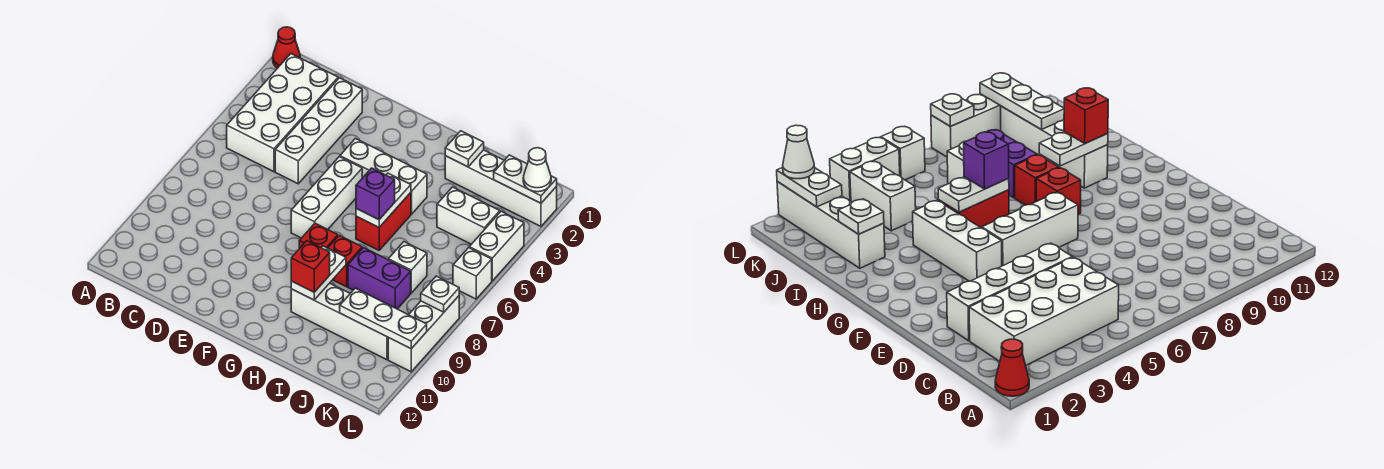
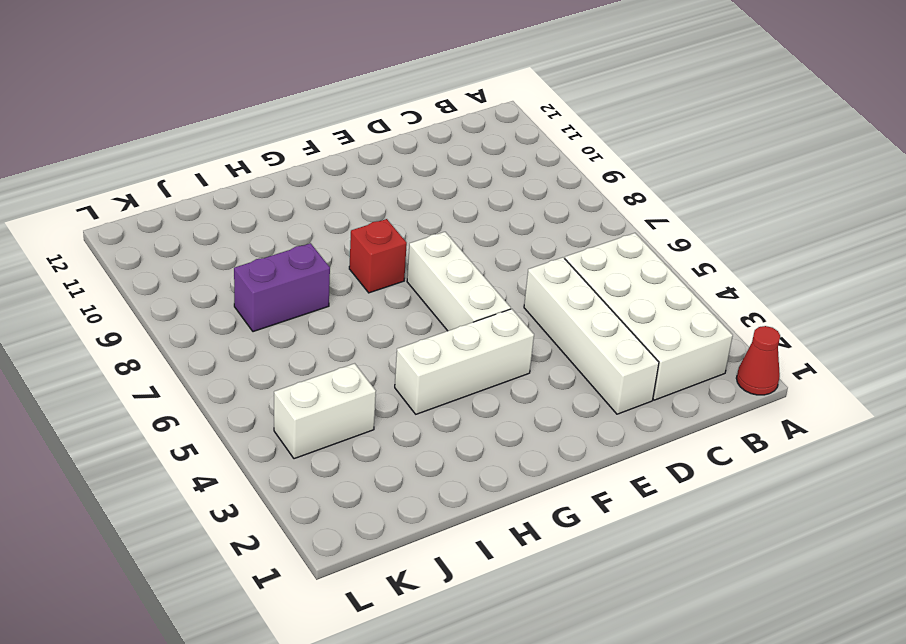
none -> red brick H5:H6 level 1
none -> red brick H8 level 1
none -> white brick H10:K10 level 1

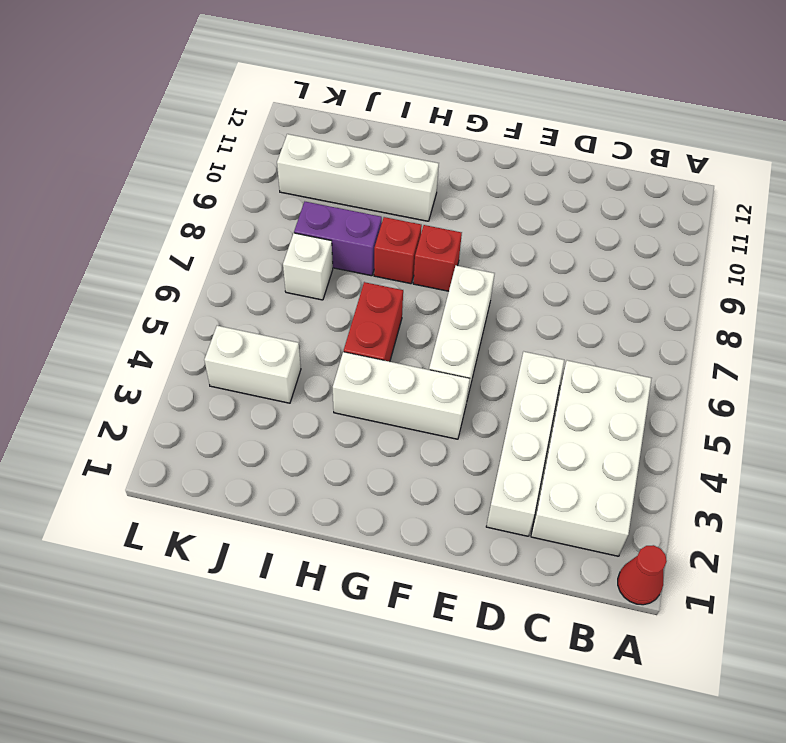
none -> white brick I2:L2 level 1
none -> white brick L4:L5 level 1
none -> white brick L6 level 1

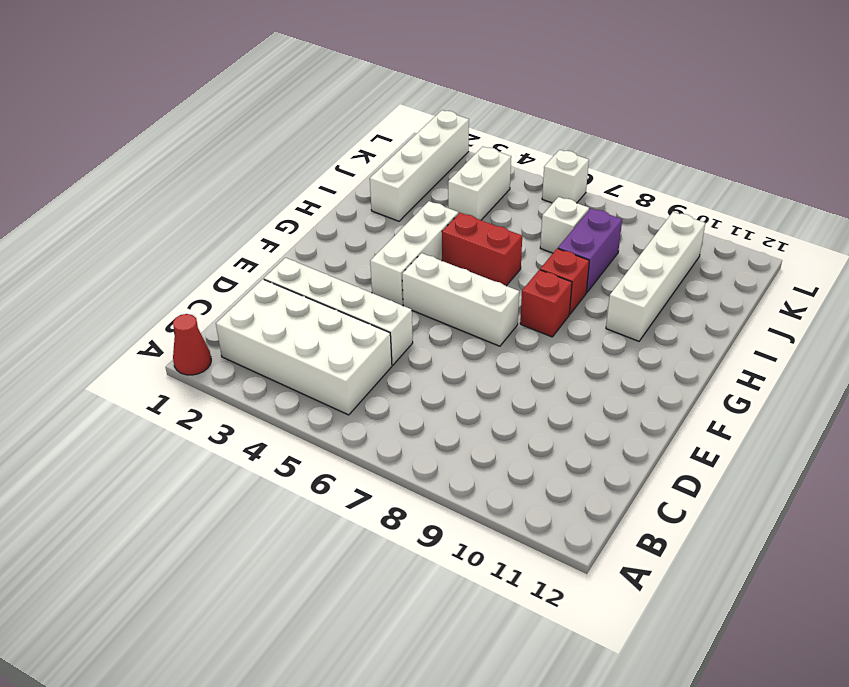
none -> white brick L4:L5 level 1
none -> white brick L8:L10 level 1
none -> white plate H5:H6 level 2

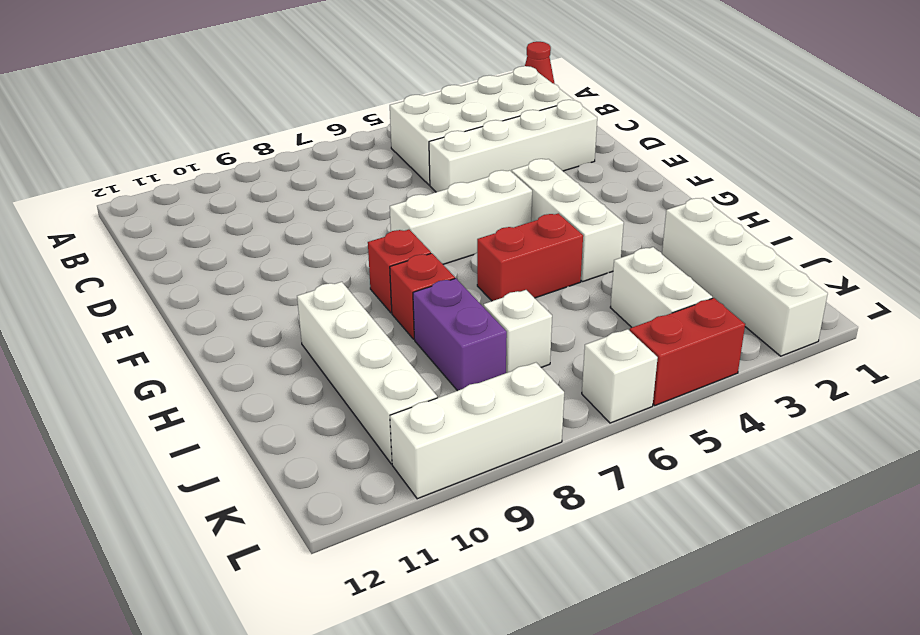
red brick L4:L5 level 1 -> white brick L4:L5 level 1
none -> white plate H5:H6 level 2
none -> white plate H9:H10 level 2
none -> white plate I2 level 2

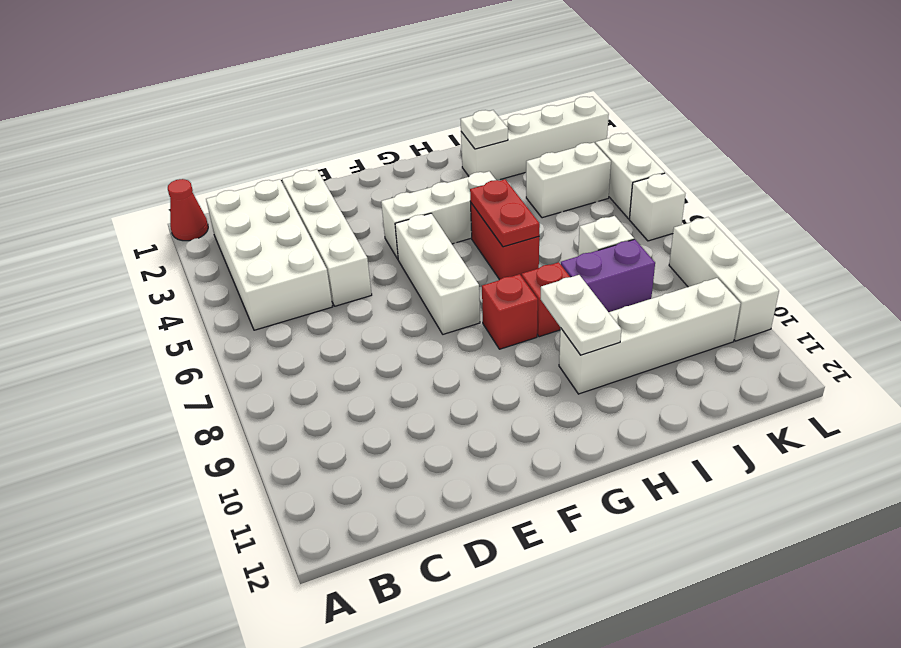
red plate H5:H6 level 2 -> white plate H5:H6 level 2
none -> white plate J10:L10 level 2
none -> white plate K2:L2 level 2
none -> white plate L8 level 2

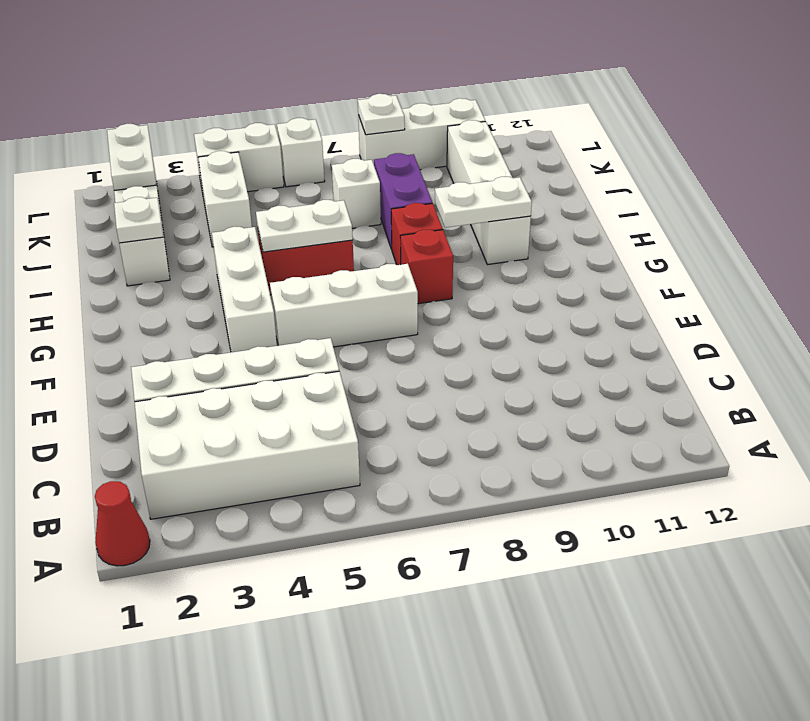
none -> white plate J10:L10 level 2
none -> purple brick H6 level 3
none -> red brick H10 level 3

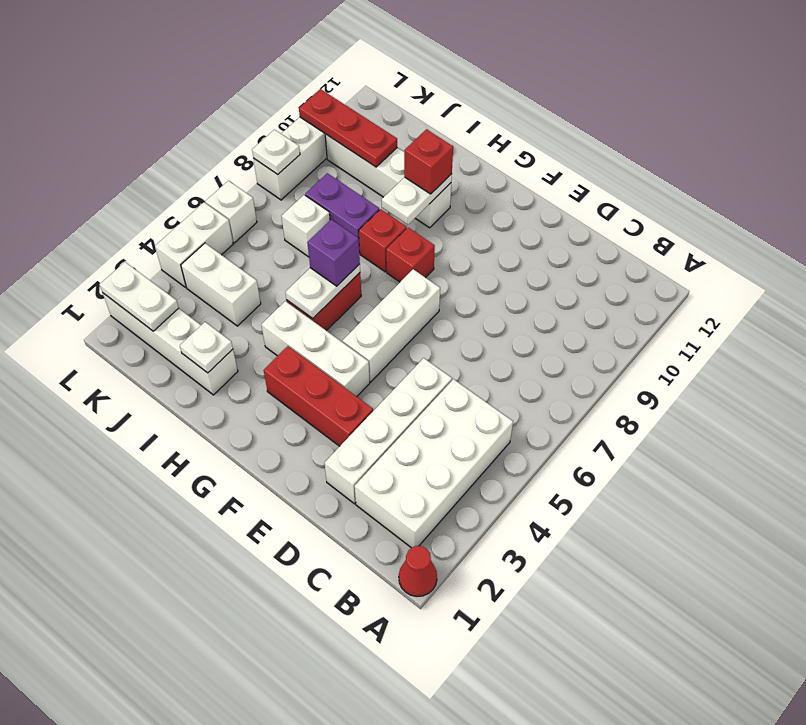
red brick E3:G3 level 1 -> none
red plate J10:L10 level 2 -> white plate J10:L10 level 2
none -> white cone L2 level 3

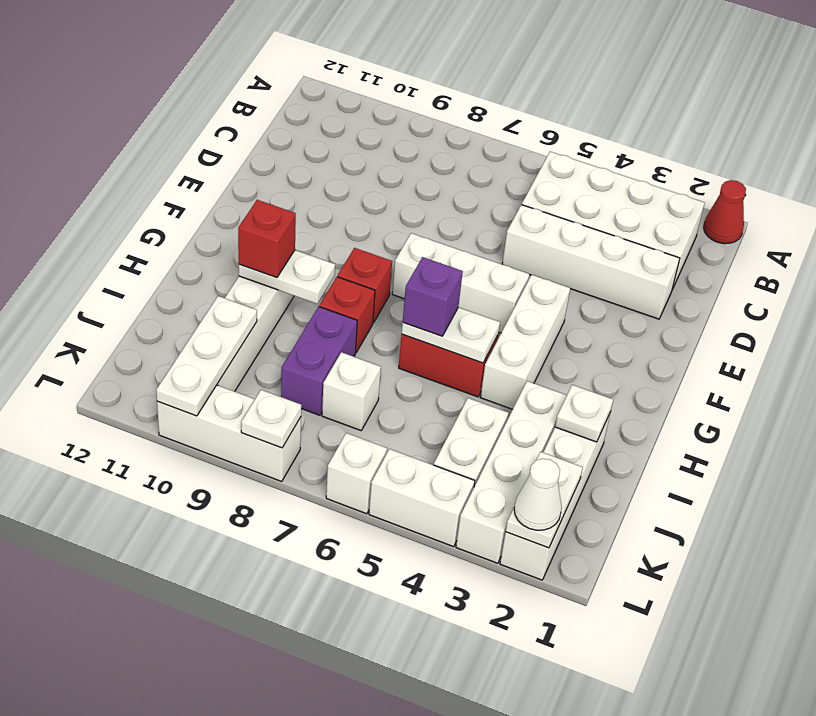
white brick I3:L3 level 1 -> none

